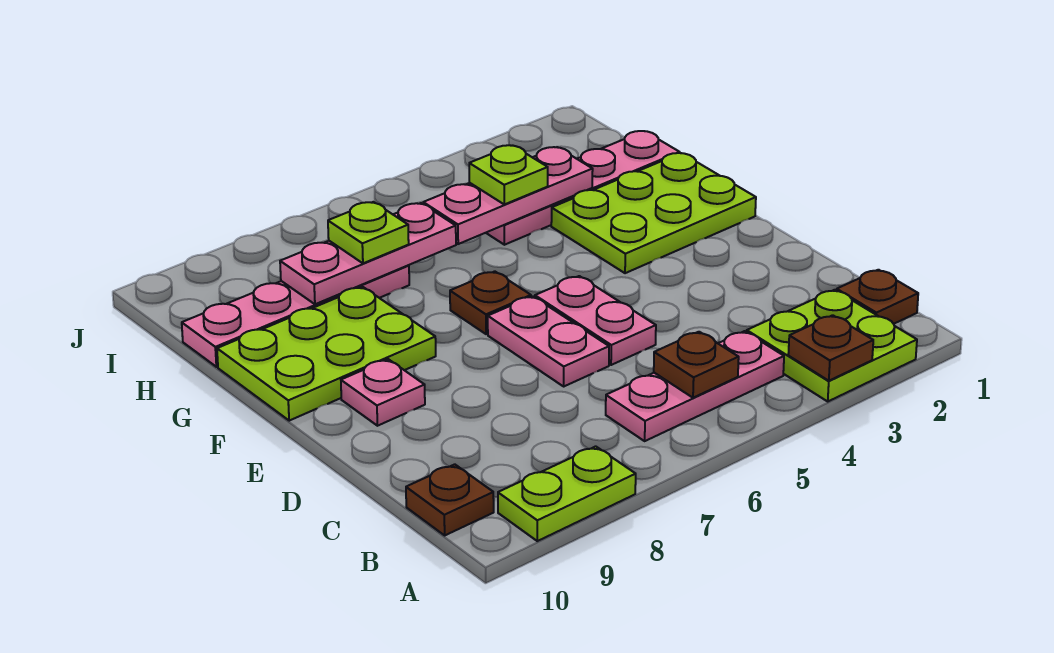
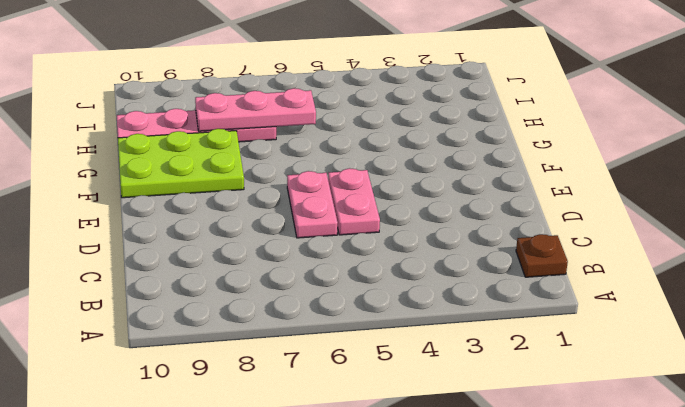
none -> lime plate A2:B3 level 1
none -> lime plate A8:A9 level 1
none -> pink plate B4:B6 level 1

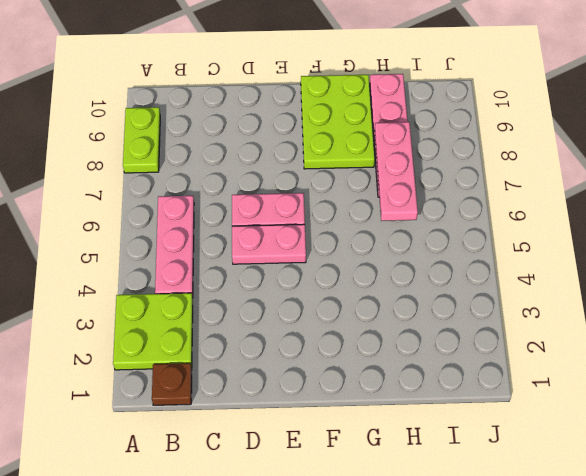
none -> brown plate B10 level 1
none -> pink plate E9 level 1
none -> lime plate F1:G3 level 1

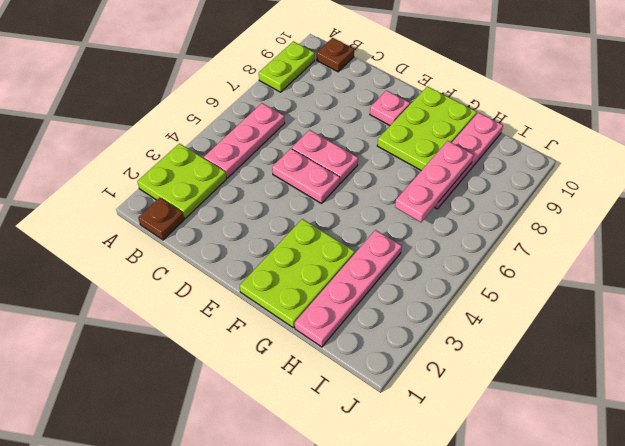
none -> brown plate F6 level 1
none -> brown plate A3 level 2
none -> brown plate B5 level 2

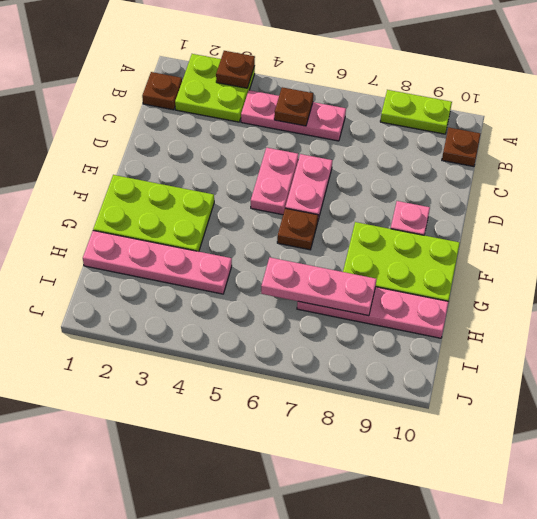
none -> pink plate H3:H5 level 2
none -> lime plate H4 level 3
none -> lime plate H7 level 3

